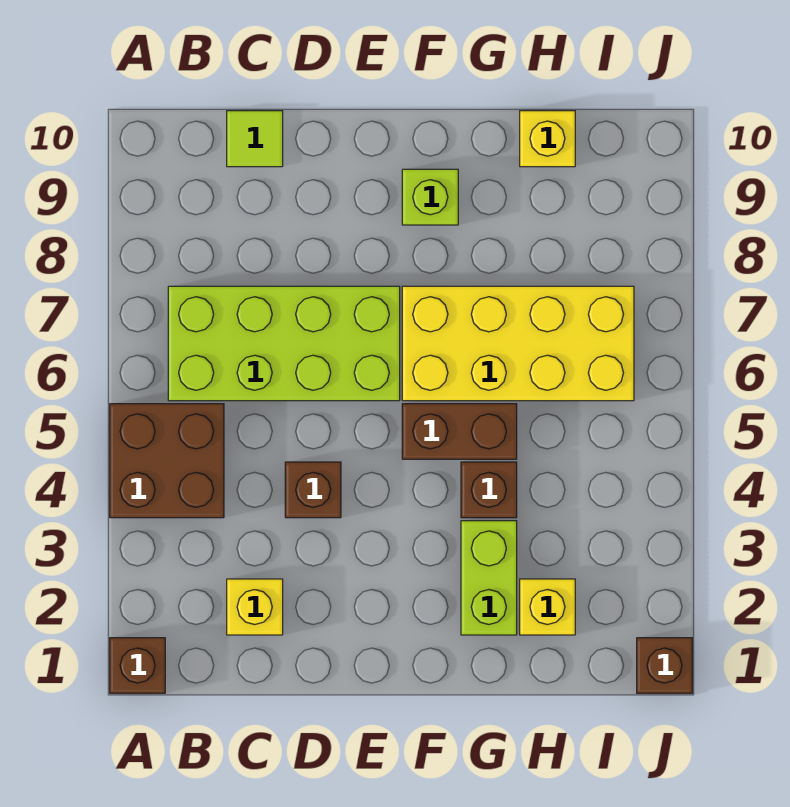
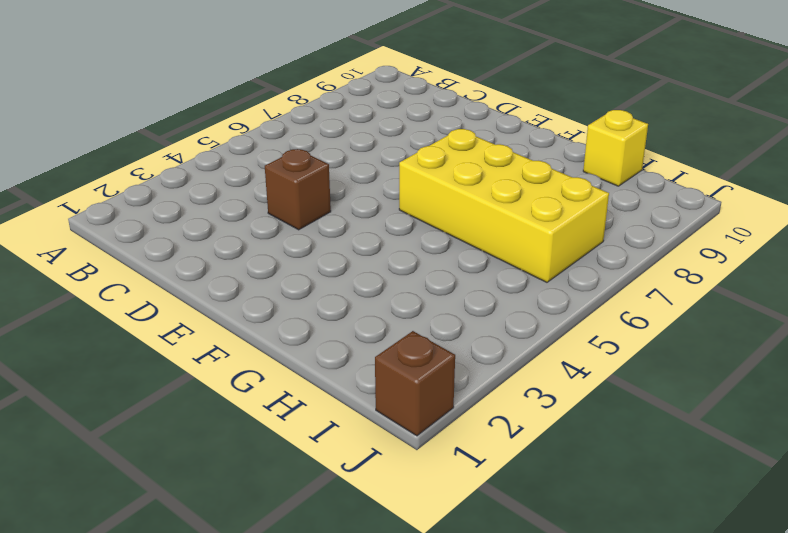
none -> brown brick A1 level 1
none -> brown brick A4:B5 level 1
none -> lime brick B6:E7 level 1

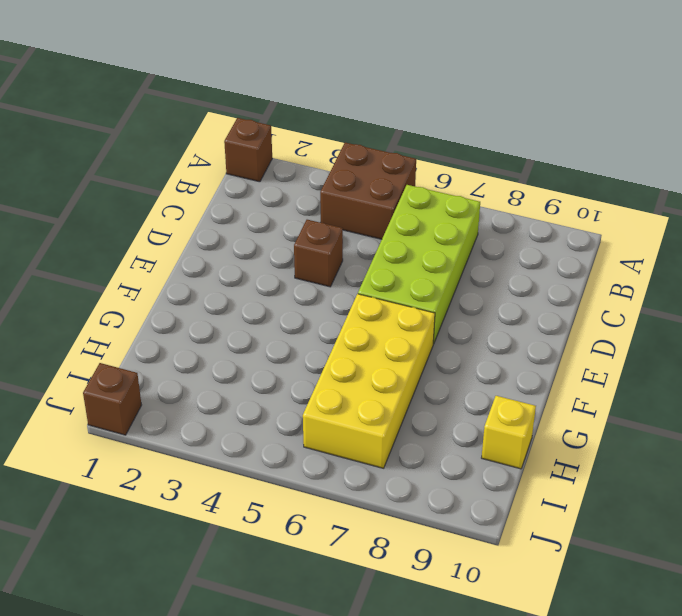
none -> yellow brick C2 level 1
none -> lime tile C10 level 1
none -> brown brick F5:G5 level 1

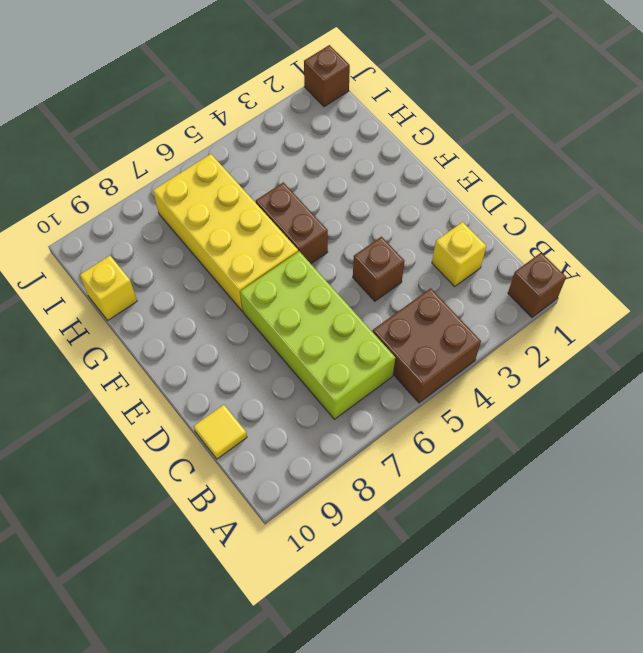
yellow tile C10 level 1 -> lime tile C10 level 1
none -> lime brick F9 level 1
none -> lime brick G2:G3 level 1
none -> brown brick G4 level 1

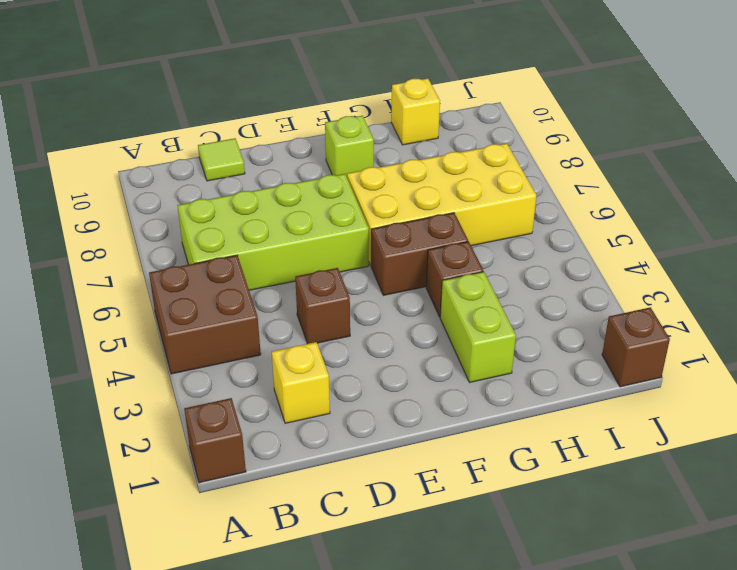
none -> yellow brick H2 level 1

